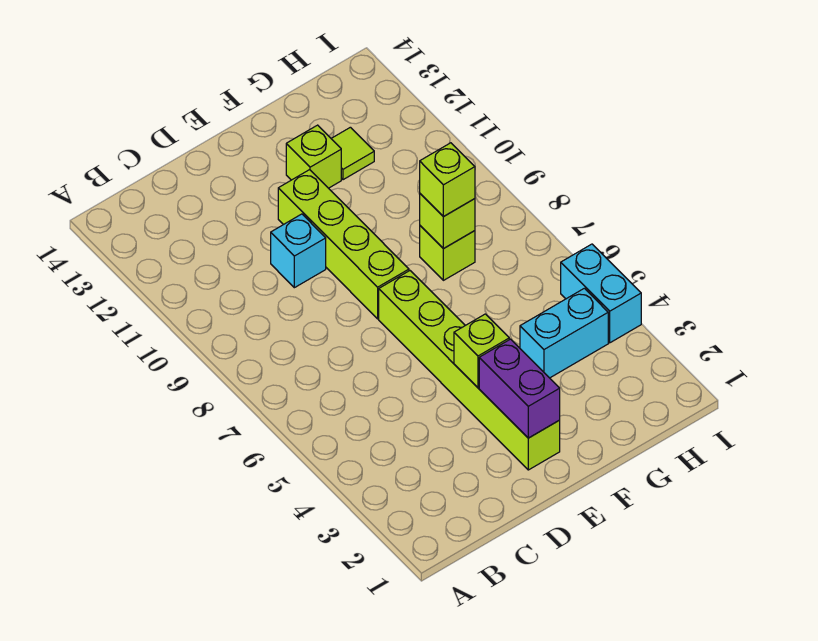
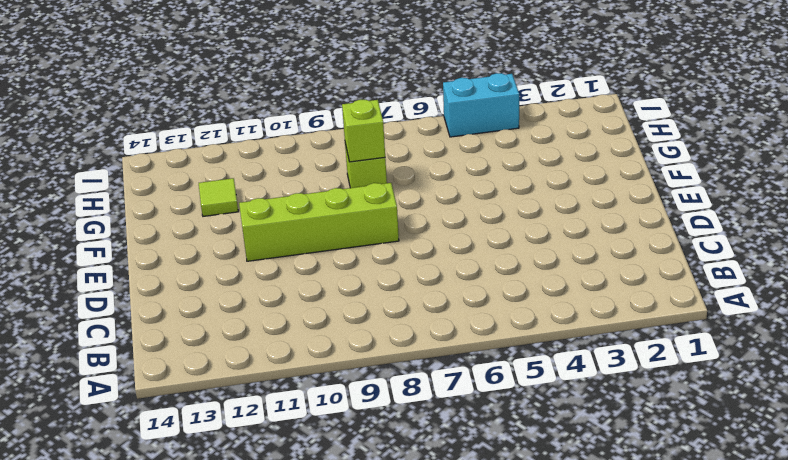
none -> cyan brick D10 level 1
none -> lime brick E2:E7 level 1
none -> lime brick F12 level 1

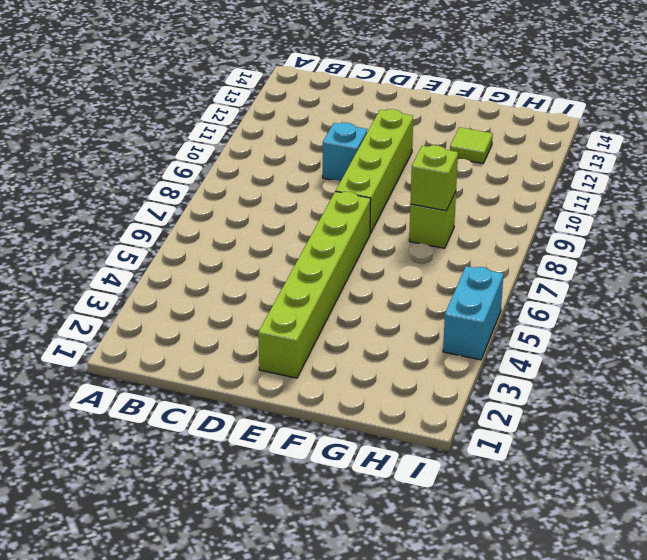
none -> lime brick F12 level 1
none -> cyan brick G4:H4 level 1
none -> purple brick E2:E3 level 2

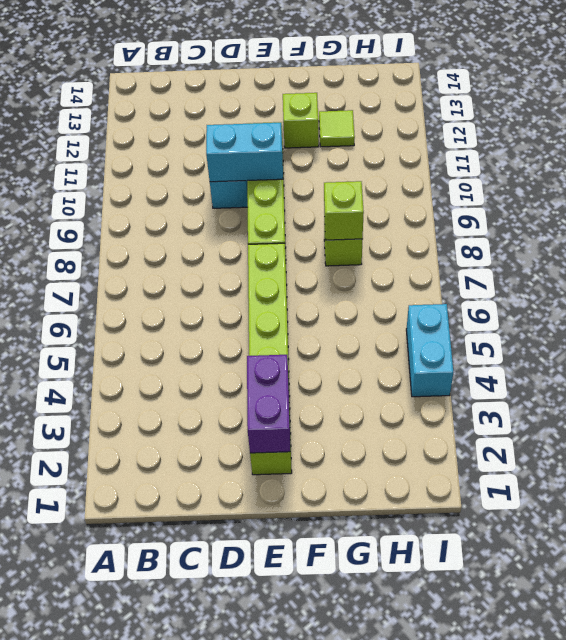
cyan brick D10:E10 level 2 -> cyan brick G4:H4 level 1
none -> lime brick E4 level 2
none -> lime brick G8 level 3

